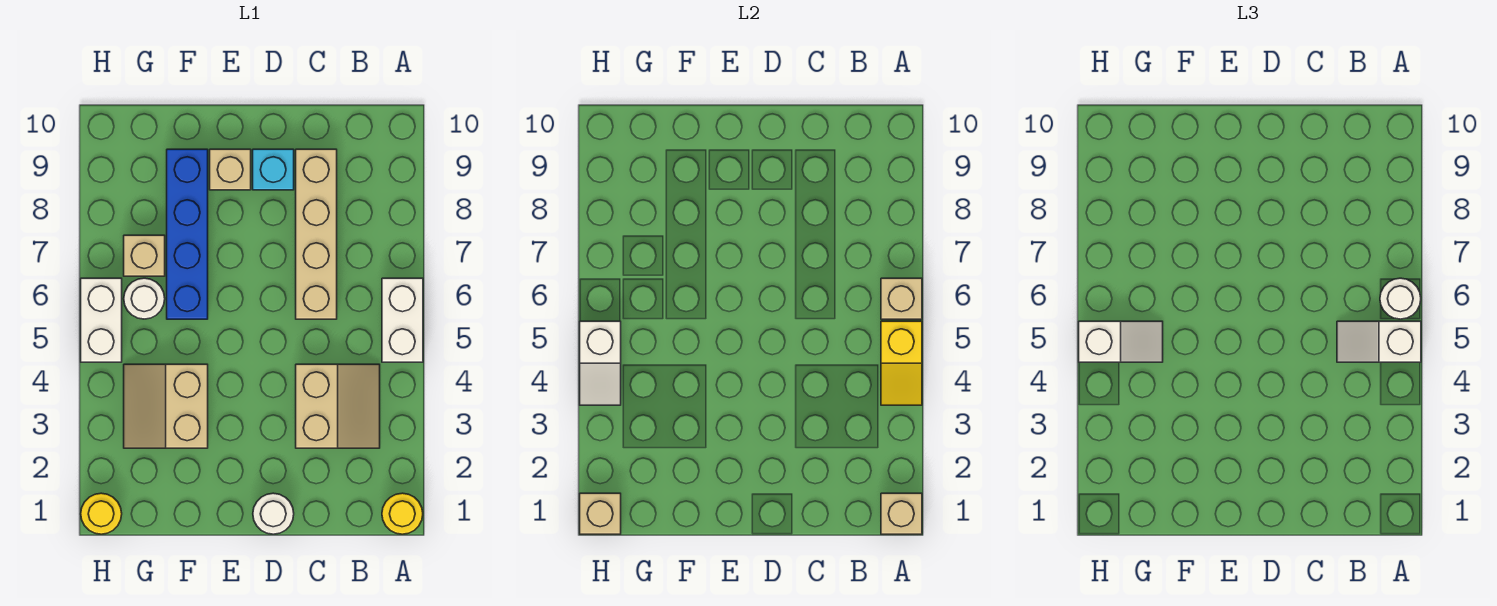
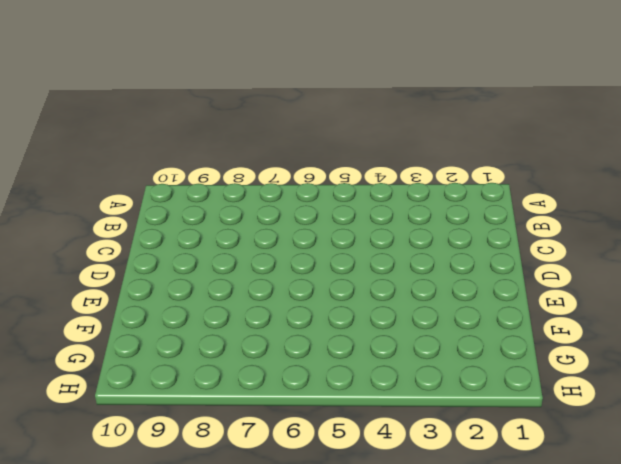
none -> yellow round brick A1 level 1
none -> white brick A5:A6 level 1
none -> tan slope B3:C4 level 1 top C

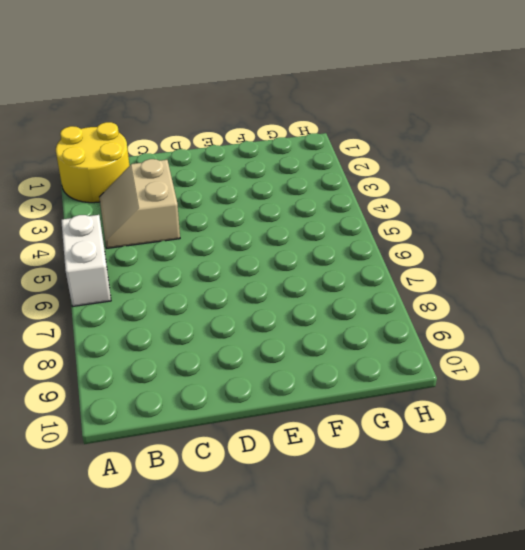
yellow round brick A1:B2 level 1 -> yellow round brick A1 level 1
none -> tan brick C6:C9 level 1
none -> white round brick D1 level 1
none -> cyan brick D9 level 1

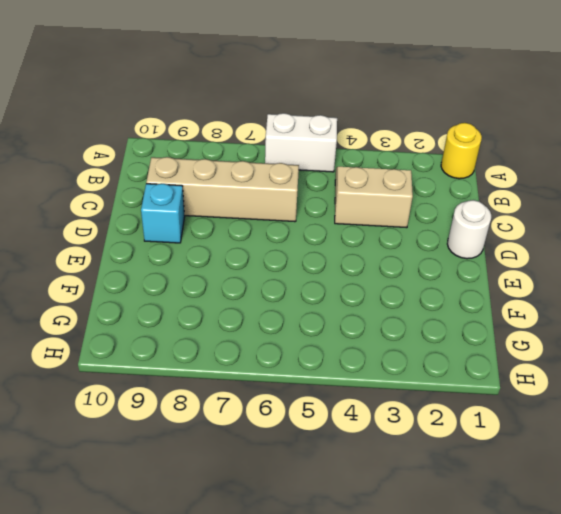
none -> tan brick E9 level 1
none -> tan slope F3:G4 level 1 top F
none -> blue brick F6:F9 level 1

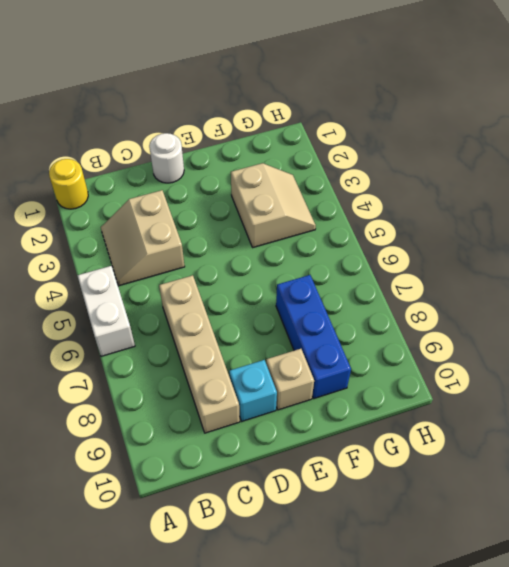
blue brick F7:F9 level 1 -> blue brick F6:F9 level 1
none -> white round brick G6 level 1
none -> tan brick G7 level 1
none -> yellow round brick H1 level 1

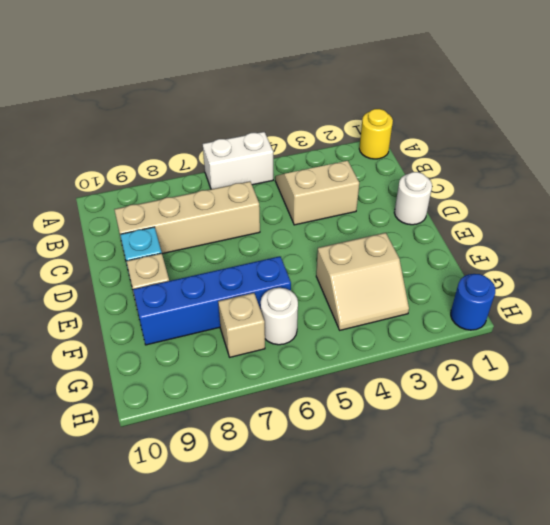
blue round brick H1 level 1 -> yellow round brick H1 level 1
none -> white brick H5:H6 level 1
none -> tan brick A1 level 2
none -> yellow slope A4:A5 level 2 top 5

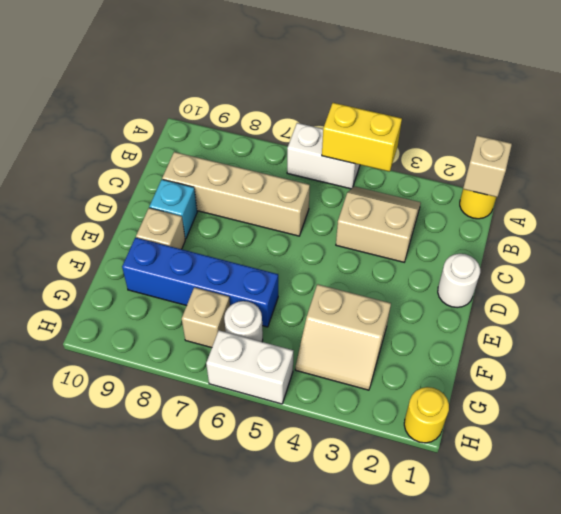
yellow brick A4:A5 level 2 -> yellow slope A4:A5 level 2 top 5
none -> tan brick A6 level 2
none -> tan brick H1 level 2
none -> white slope H4:H5 level 2 top 5

